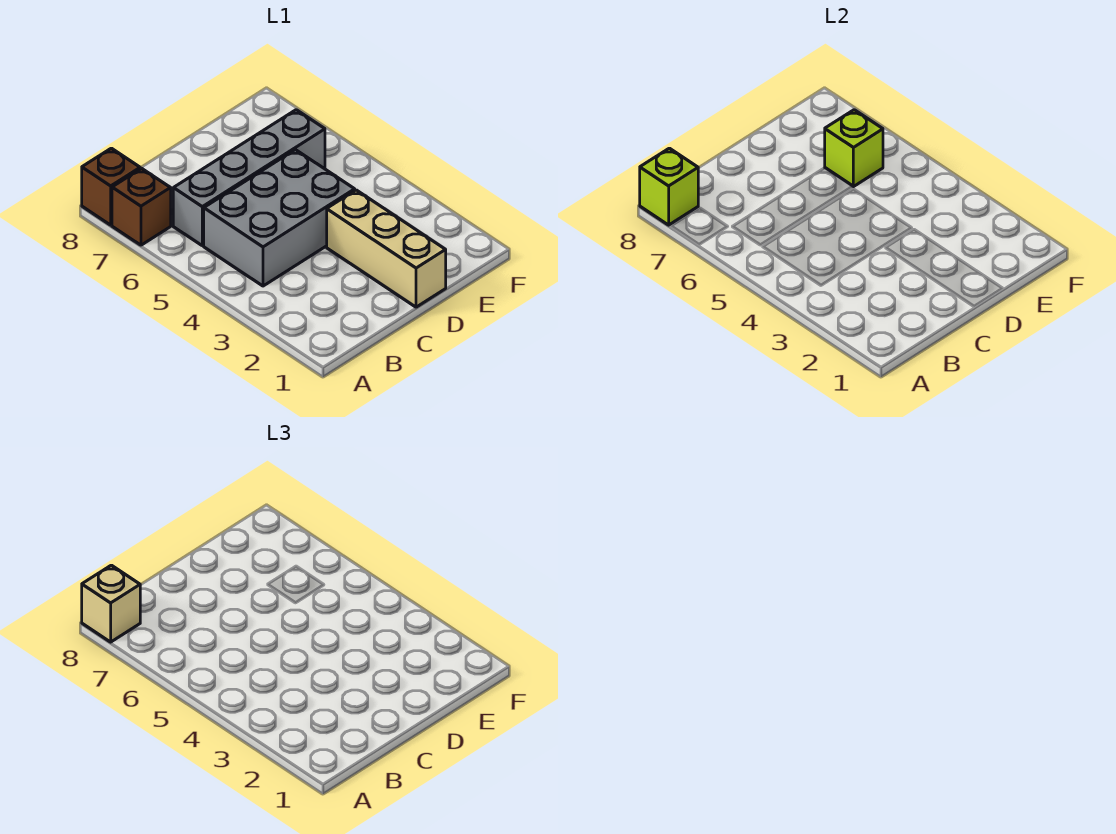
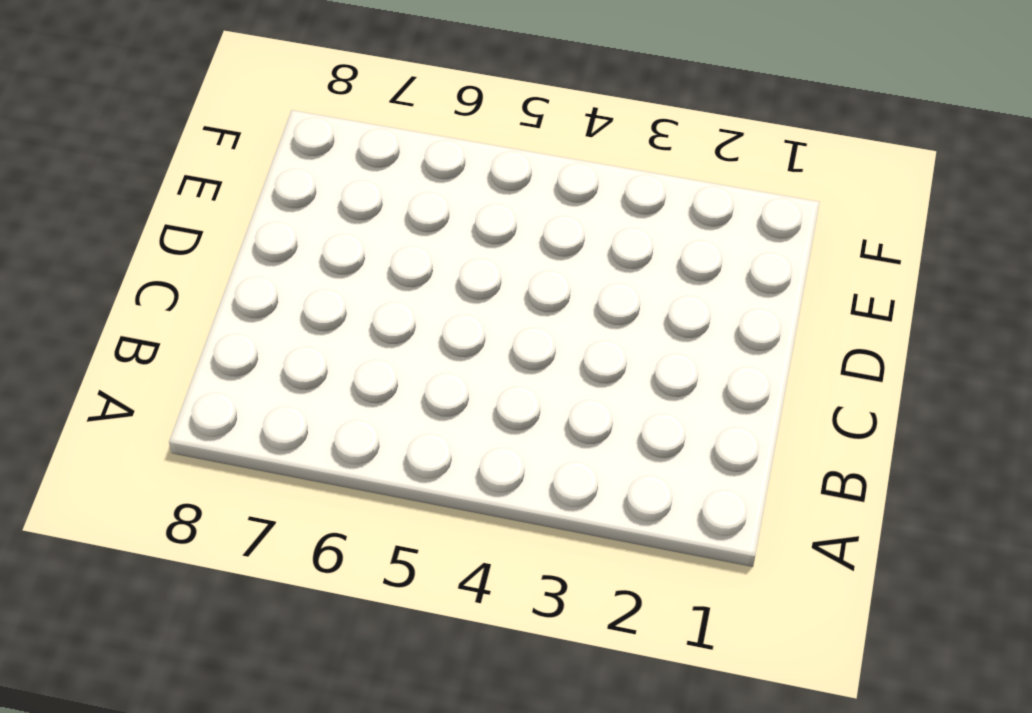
none -> brown brick A7 level 1
none -> brown brick A8 level 1

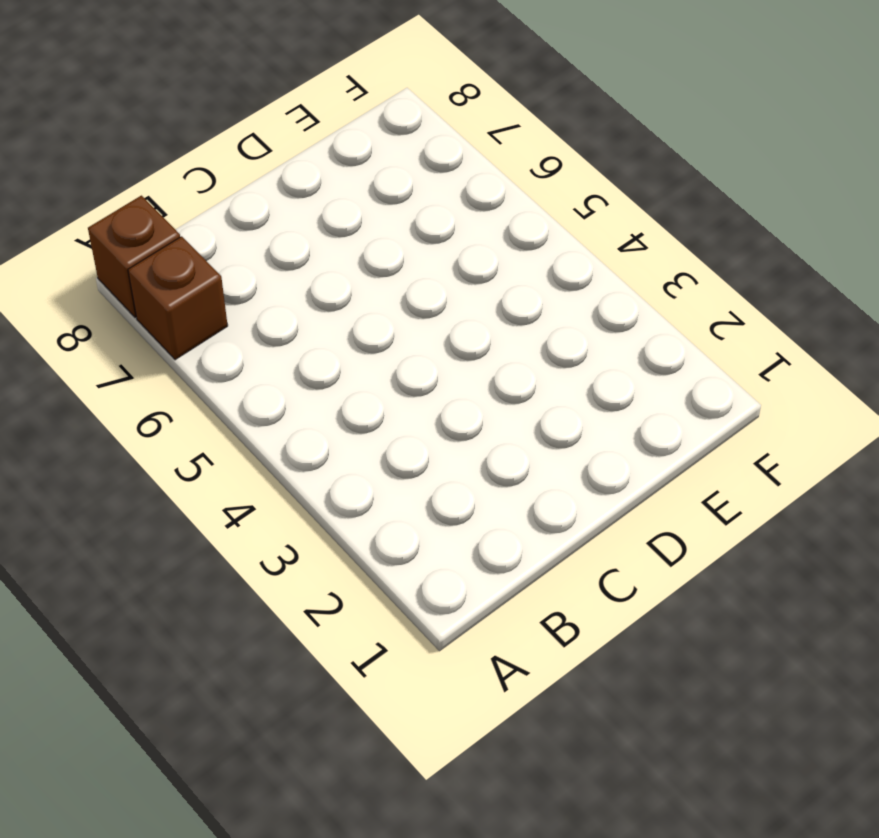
none -> grey brick B4:D5 level 1
none -> grey brick B6:E6 level 1

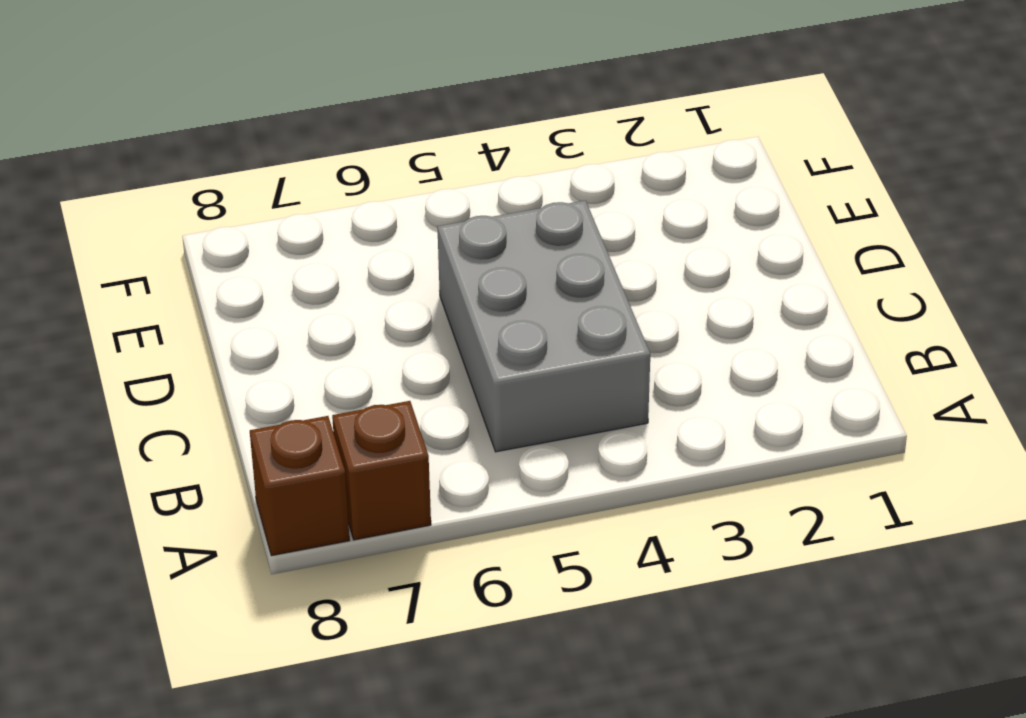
none -> grey brick B6:E6 level 1
none -> tan brick D1:D3 level 1

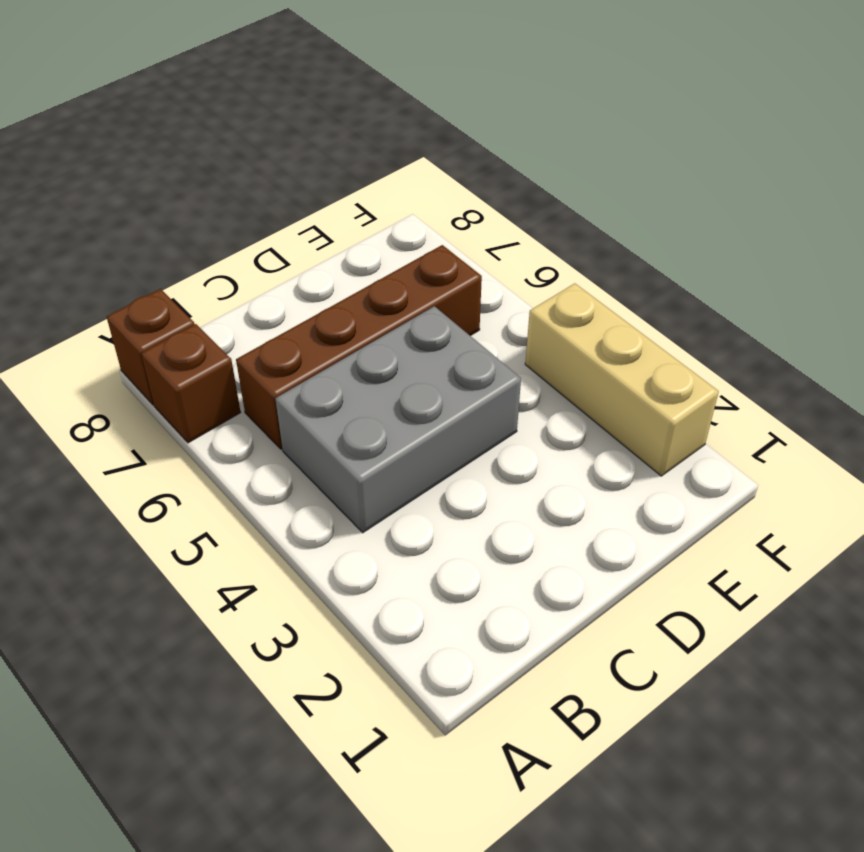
brown brick B6:E6 level 1 -> grey brick B6:E6 level 1
tan brick F2:F4 level 1 -> tan brick D1:D3 level 1
none -> lime brick A8 level 2
none -> lime brick E6 level 2

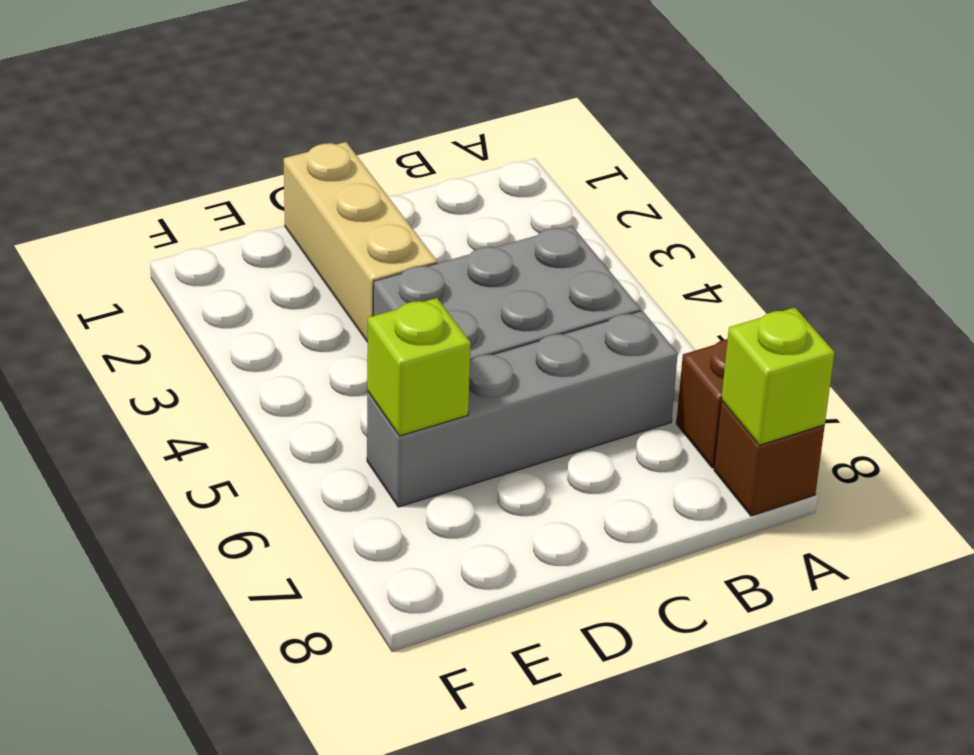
none -> tan brick A8 level 3

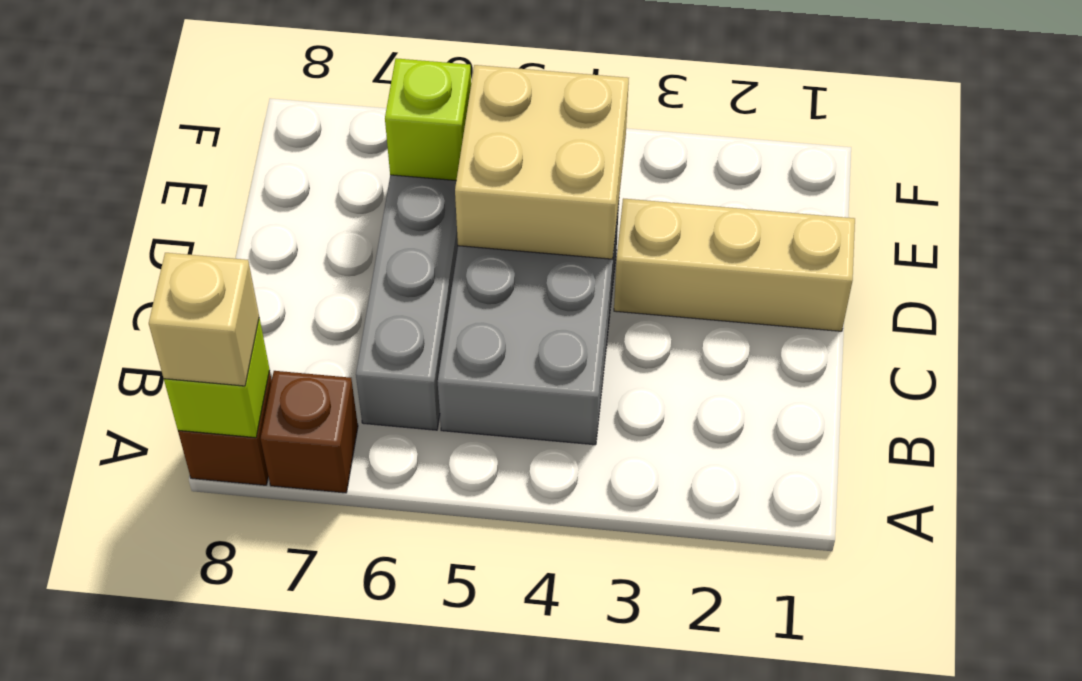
tan brick D4:E5 level 2 -> none

